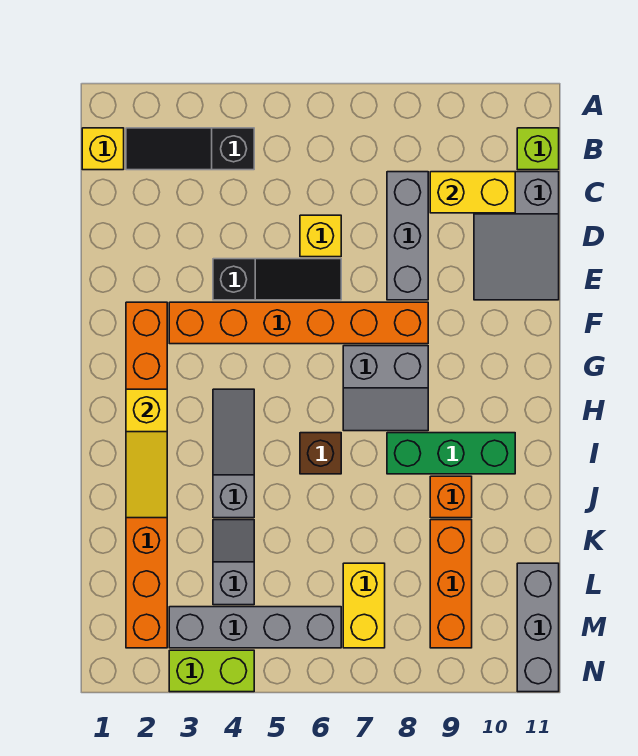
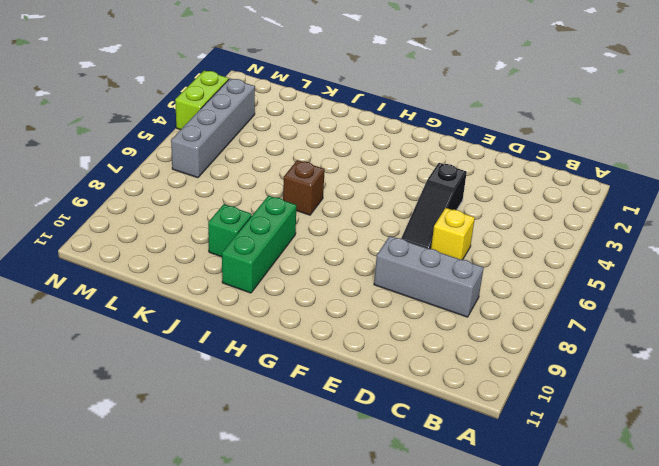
green brick J9 level 1 -> orange brick J9 level 1
none -> yellow brick B1 level 1
none -> black slope B2:B4 level 1 top 4
none -> lime brick B11 level 1

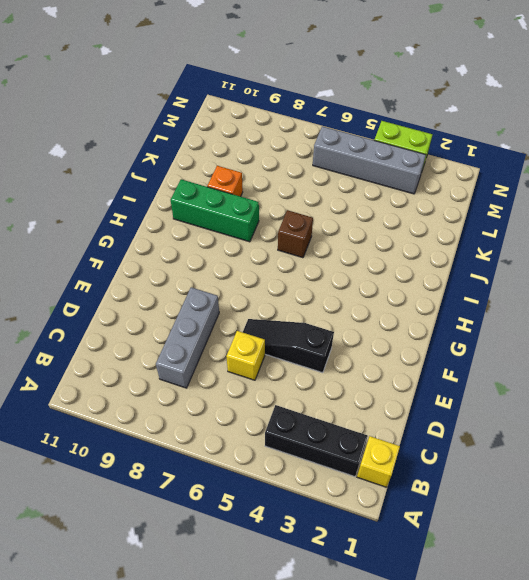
black brick B2:B4 level 1 -> black slope B2:B4 level 1 top 4
none -> lime brick B11 level 1
none -> grey slope C10:E11 level 1 top C
none -> orange brick F2:M2 level 1

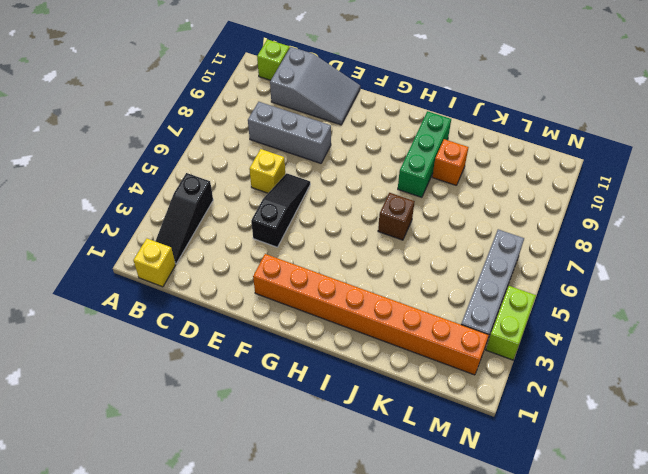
none -> orange brick F3:F8 level 1
none -> grey slope G7:H8 level 1 top G
none -> grey slope H4:J4 level 1 top J

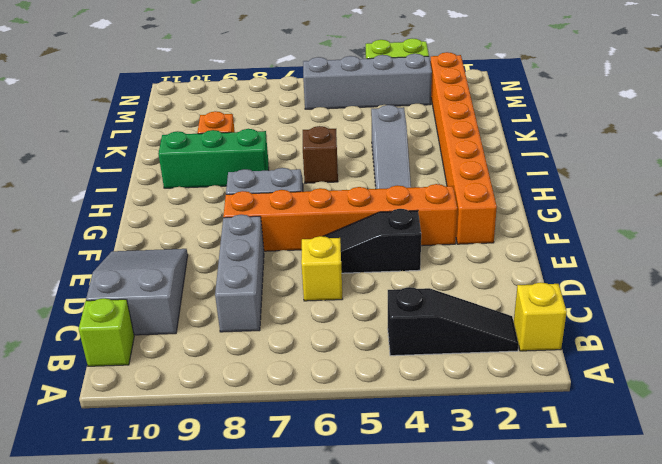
none -> grey slope K4:L4 level 1 top L
none -> orange brick K9:M9 level 1
none -> yellow brick L7:M7 level 1

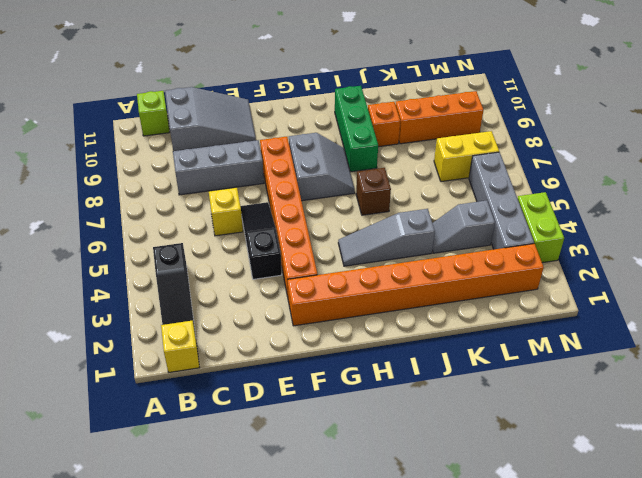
none -> grey brick L11:N11 level 1
none -> yellow brick C9:C10 level 2
none -> yellow slope H2:J2 level 2 top H

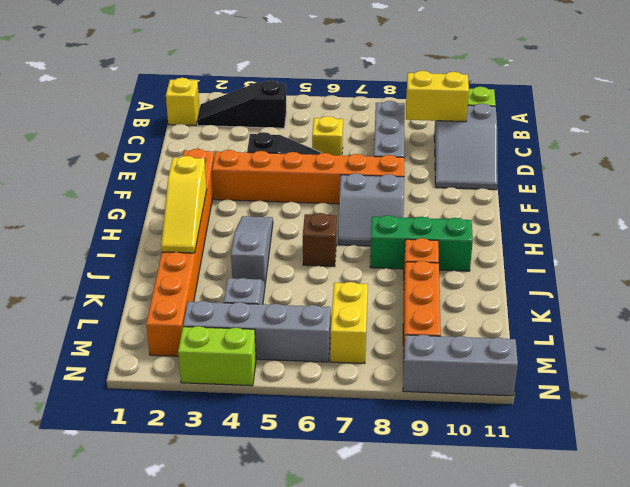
grey brick N9:N11 level 1 -> grey brick L11:N11 level 1

